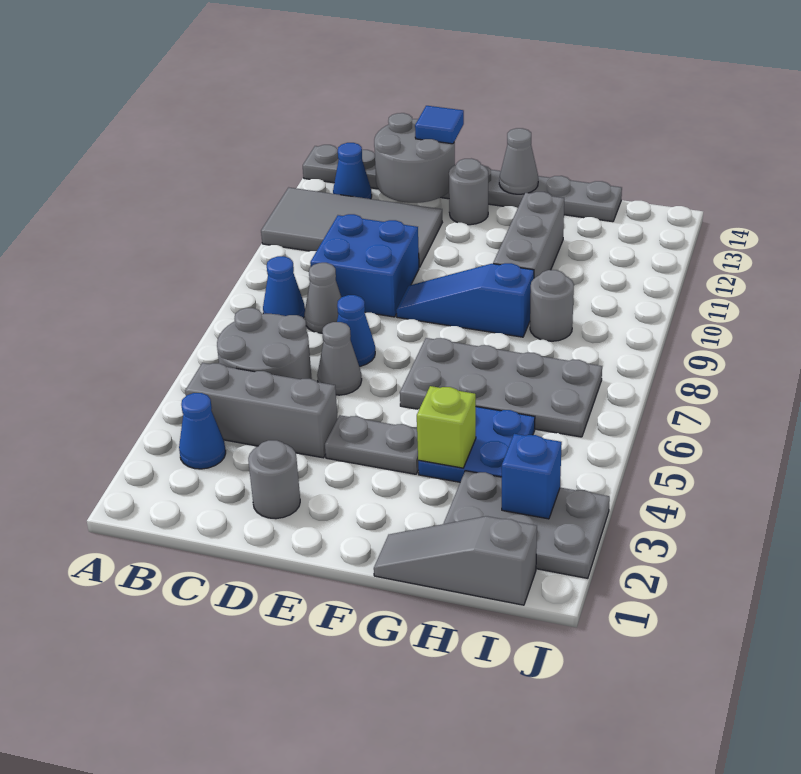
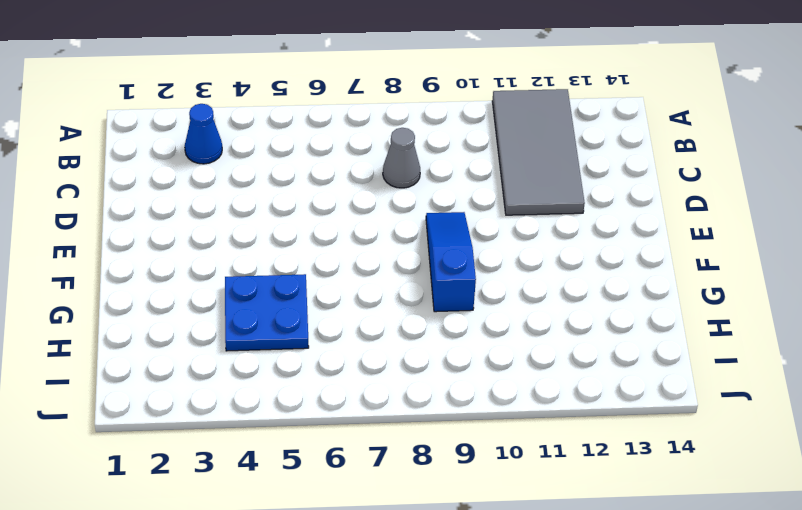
none -> grey plate A14:H14 level 1
none -> grey brick B4:D4 level 1
none -> grey round brick B5:C6 level 1

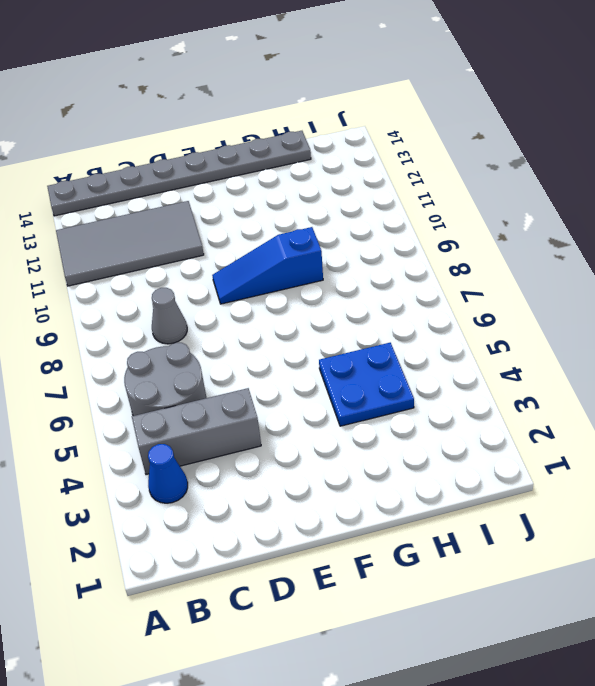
none -> blue cone B8 level 1
none -> blue cone B13 level 1
none -> blue brick C9:D10 level 1

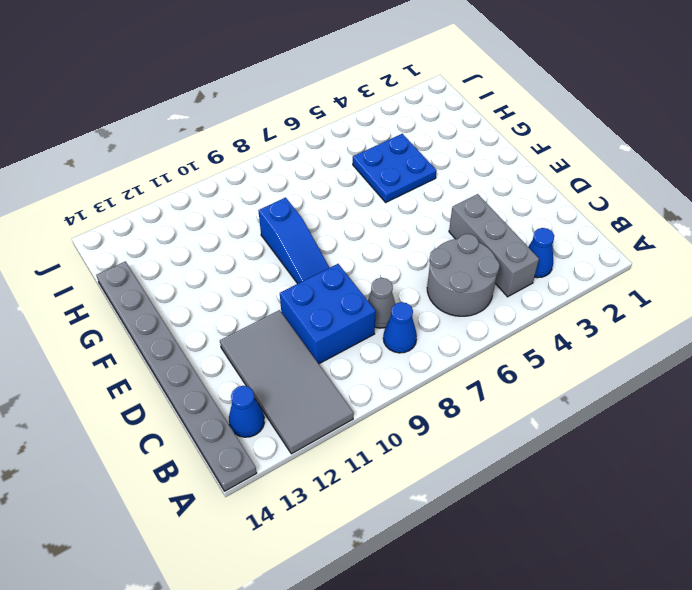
none -> grey round brick D2 level 1
none -> grey cone D6 level 1
none -> blue cone D7 level 1

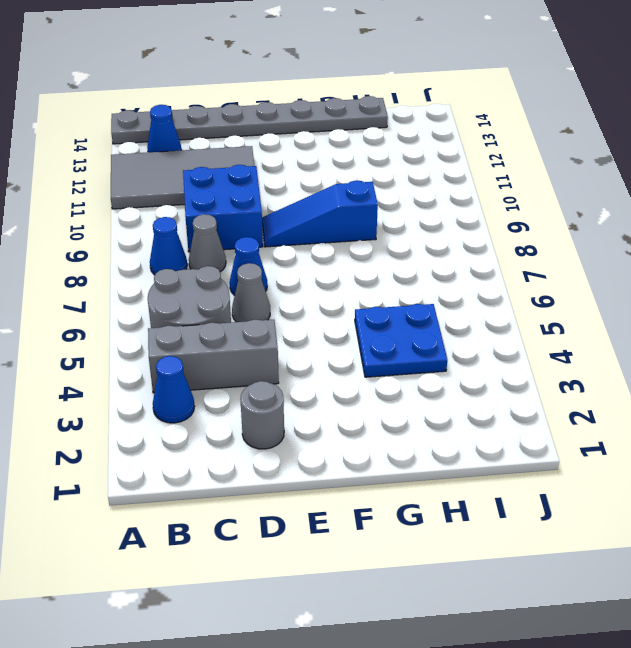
none -> grey plate E4:F4 level 1
none -> grey round brick E13 level 1
none -> grey plate F6:I7 level 1

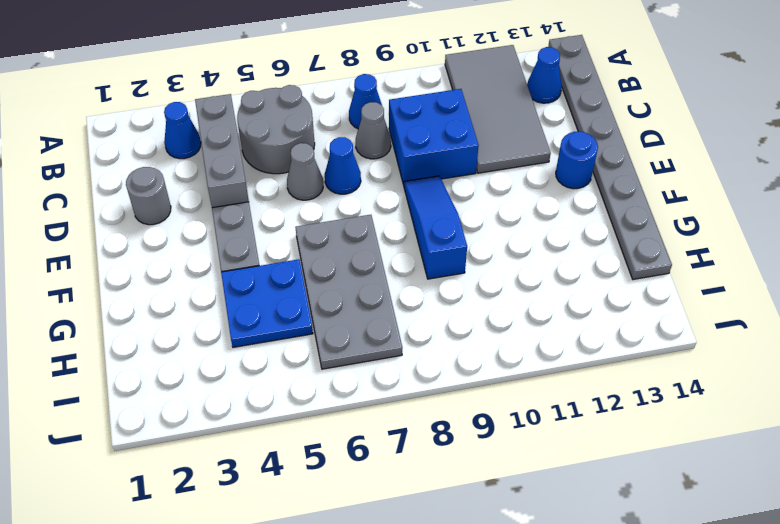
blue round brick E13 level 1 -> grey round brick E13 level 1
none -> grey slope G1:I1 level 1 top I
none -> grey brick G10:G12 level 1
none -> grey plate H2:J3 level 1

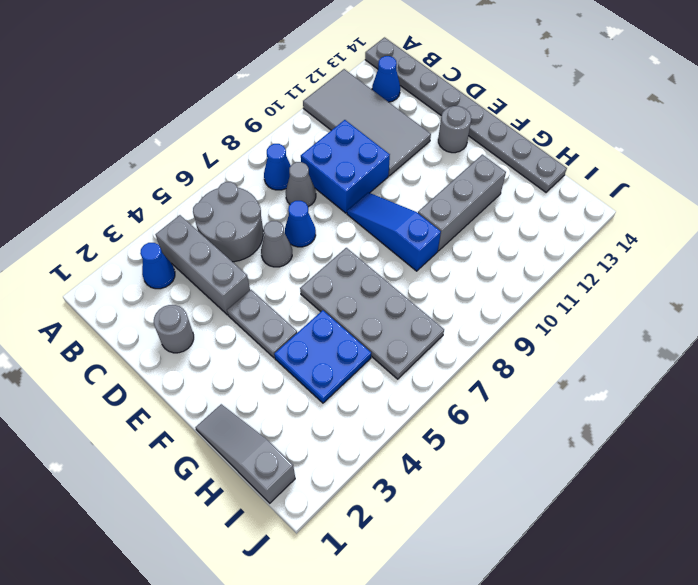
none -> grey plate H2:J3 level 1
none -> grey round brick H9 level 1
none -> grey round brick C13:D14 level 2

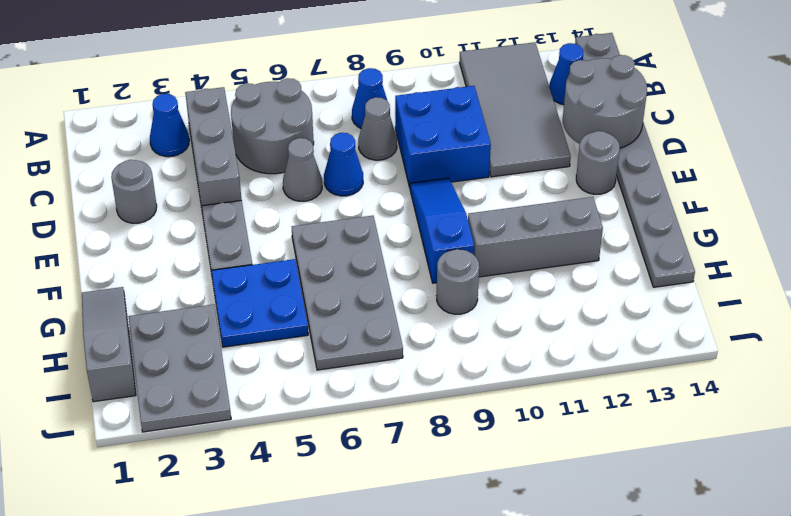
none -> grey cone F14 level 2
none -> lime brick G4 level 2
none -> blue brick I3 level 2

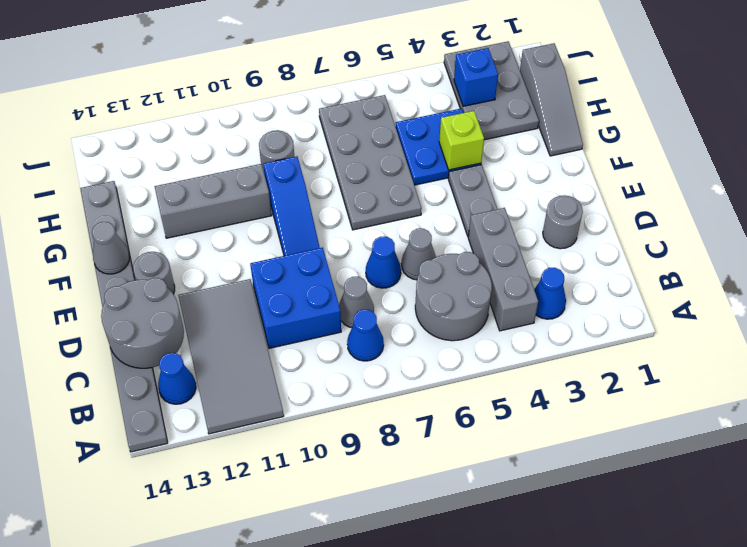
none -> blue tile D14 level 3

